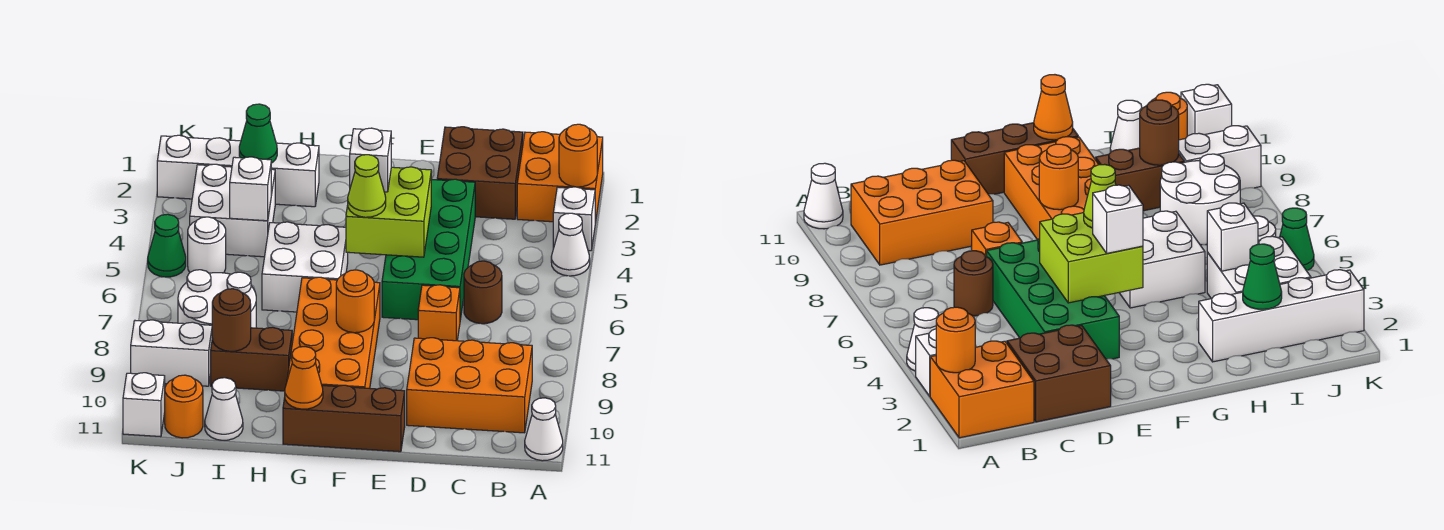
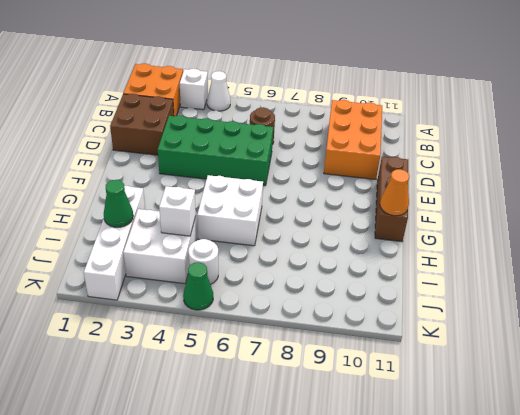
none -> white cone A11 level 1
none -> orange brick D7 level 1
none -> orange brick F7:G10 level 1
none -> brown brick H9:I9 level 1

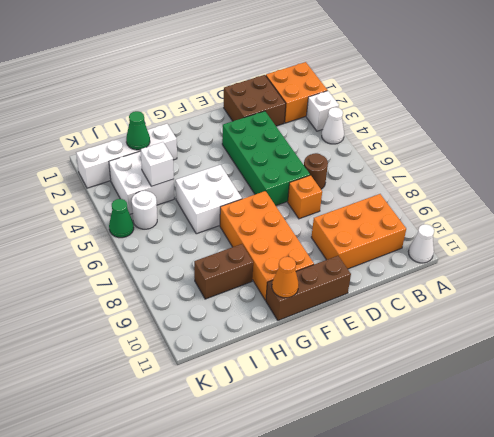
none -> white round brick I7:J8 level 1
none -> white cone I11 level 1
none -> white brick J9:K9 level 1
none -> orange round brick J11 level 1

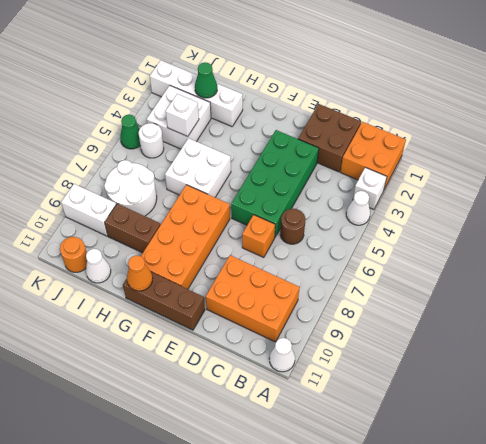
none -> white brick K11 level 1
none -> orange round brick A2 level 2
none -> lime brick E4:F5 level 2
none -> orange round brick F8 level 2

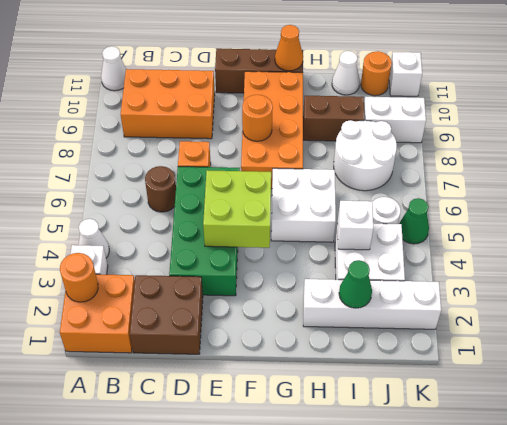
none -> brown round brick I9 level 2
none -> white brick F4 level 3
none -> lime cone F5 level 3

